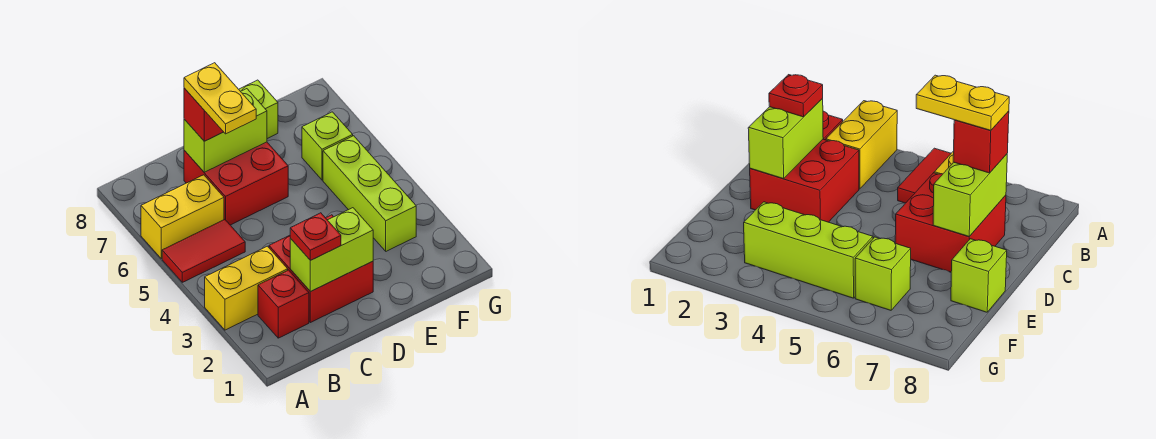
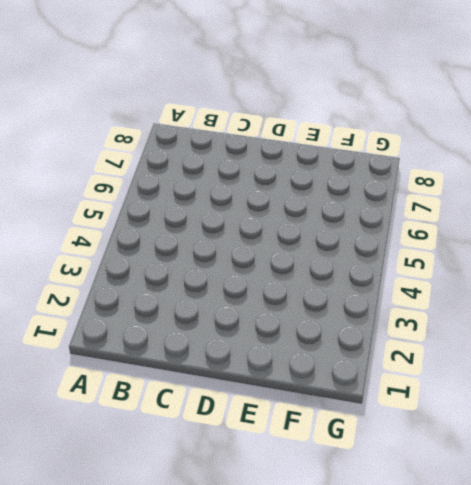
none -> yellow brick A3:B3 level 1
none -> red tile A5:B5 level 1
none -> yellow brick A6:B6 level 1

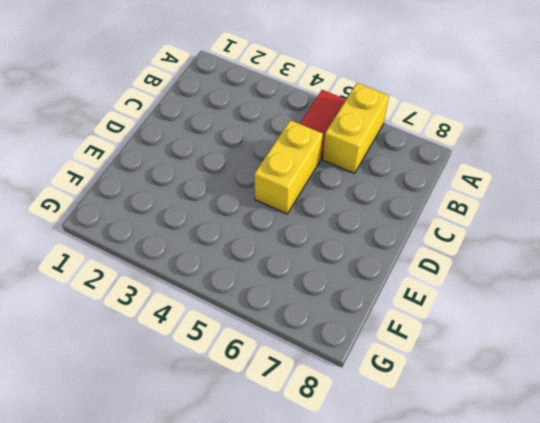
yellow brick C5:D5 level 1 -> yellow brick A3:B3 level 1
none -> red brick B2 level 1
none -> red brick C2:D3 level 1
none -> red brick C6:D7 level 1

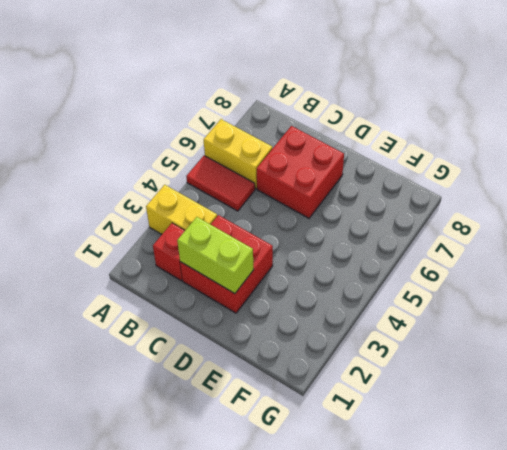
none -> lime brick E8 level 1
none -> lime brick F3:F5 level 1
none -> lime brick F6 level 1

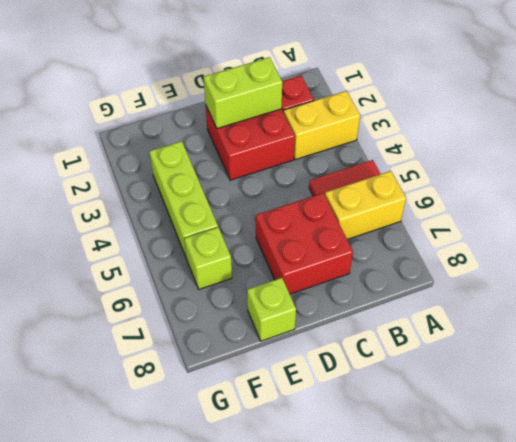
none -> lime brick C7:D7 level 2
none -> red plate C2 level 3
none -> red brick C7 level 3

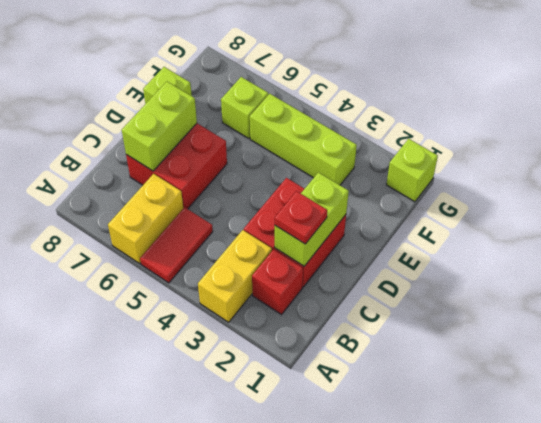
lime brick G1 level 1 -> none
none -> red brick C7 level 3
none -> yellow plate C6:C7 level 4

